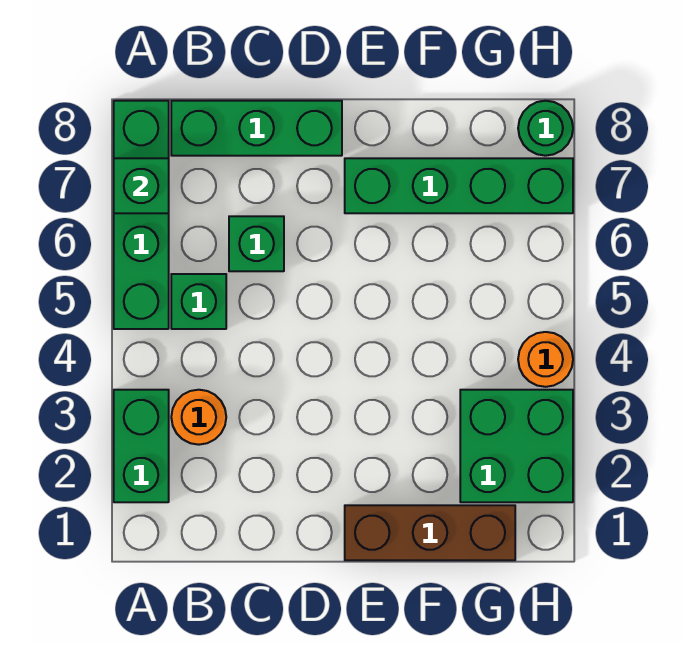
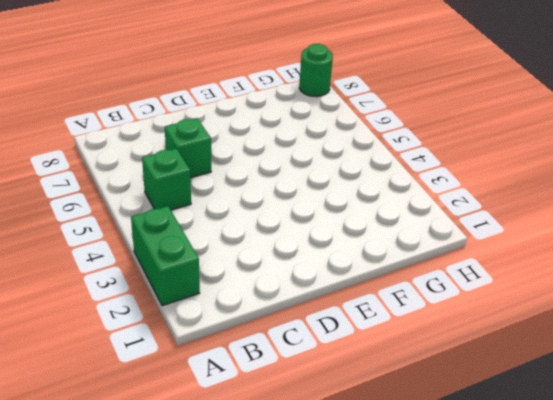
none -> green brick A5:A8 level 1
none -> orange round brick B3 level 1
none -> green brick B8:D8 level 1

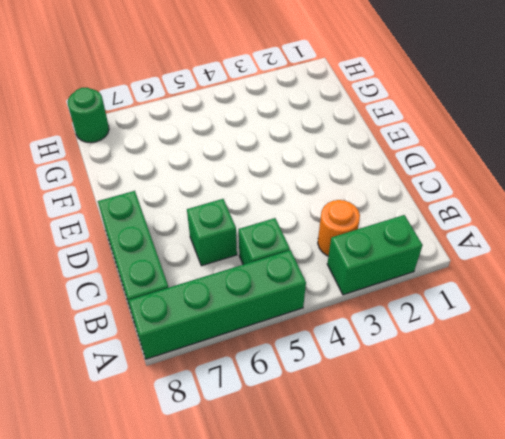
none -> brown brick E1:G1 level 1
none -> green brick E7:H7 level 1
none -> green brick G2:H3 level 1

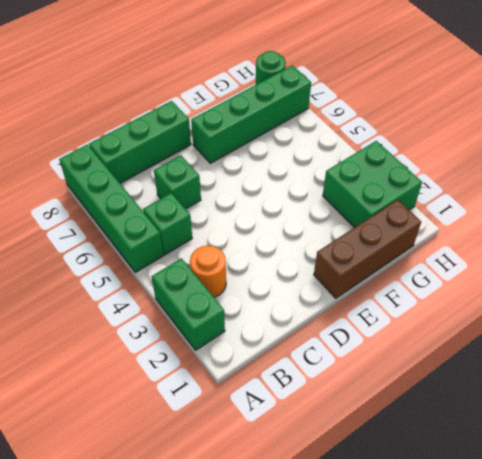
none -> orange round brick H4 level 1
none -> green brick A7 level 2

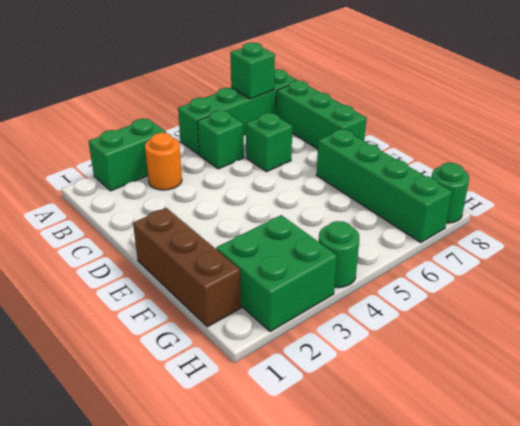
green round brick H4 level 1 -> orange round brick H4 level 1

